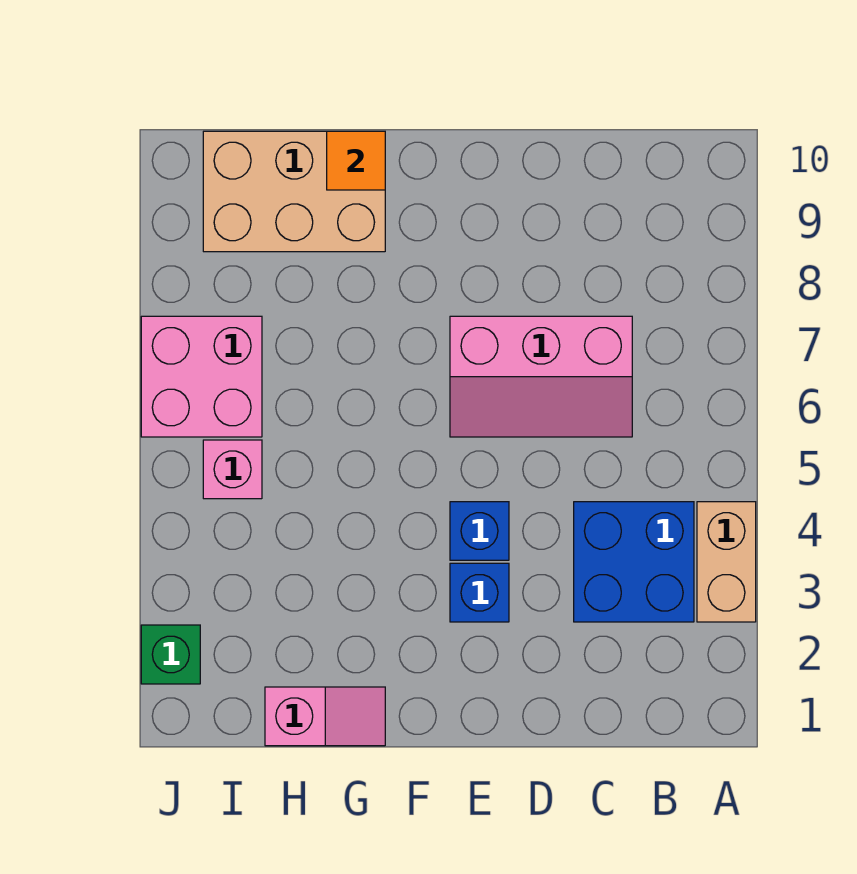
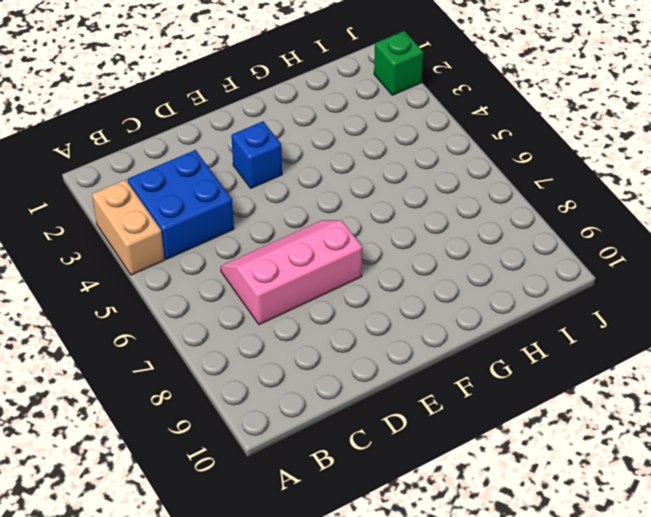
none -> blue brick E4 level 1
none -> pink slope G1:H1 level 1 top H

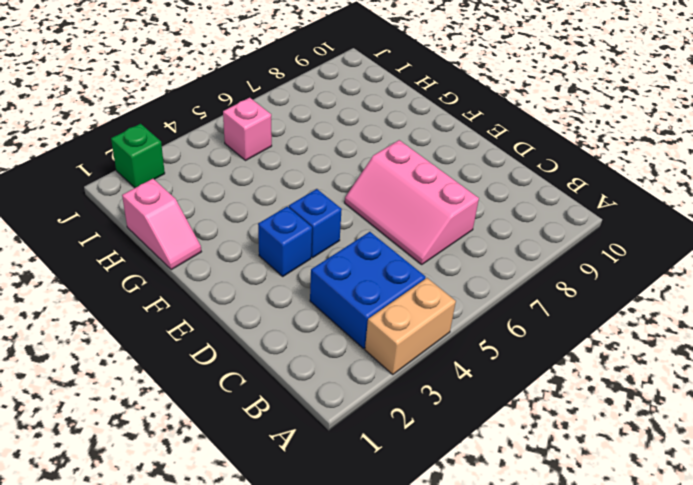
none -> tan brick G9:I10 level 1
none -> pink brick I6:J7 level 1

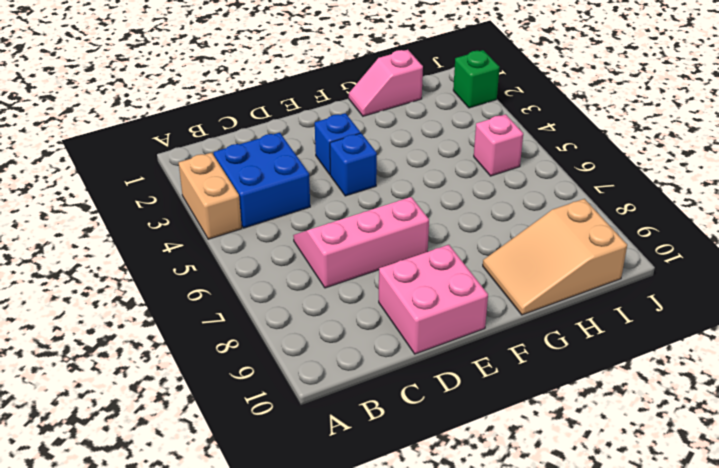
pink brick D9:E10 level 1 -> pink brick I6:J7 level 1
tan slope G9:I10 level 1 top I -> tan brick G9:I10 level 1
none -> orange tile G10 level 2

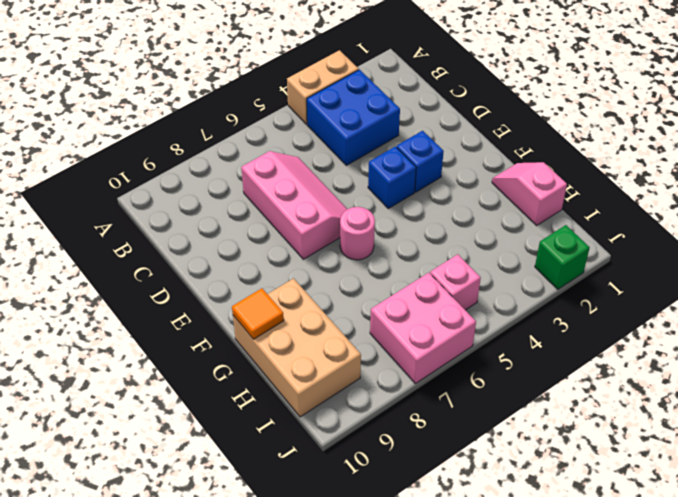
pink round brick F6 level 1 -> none

